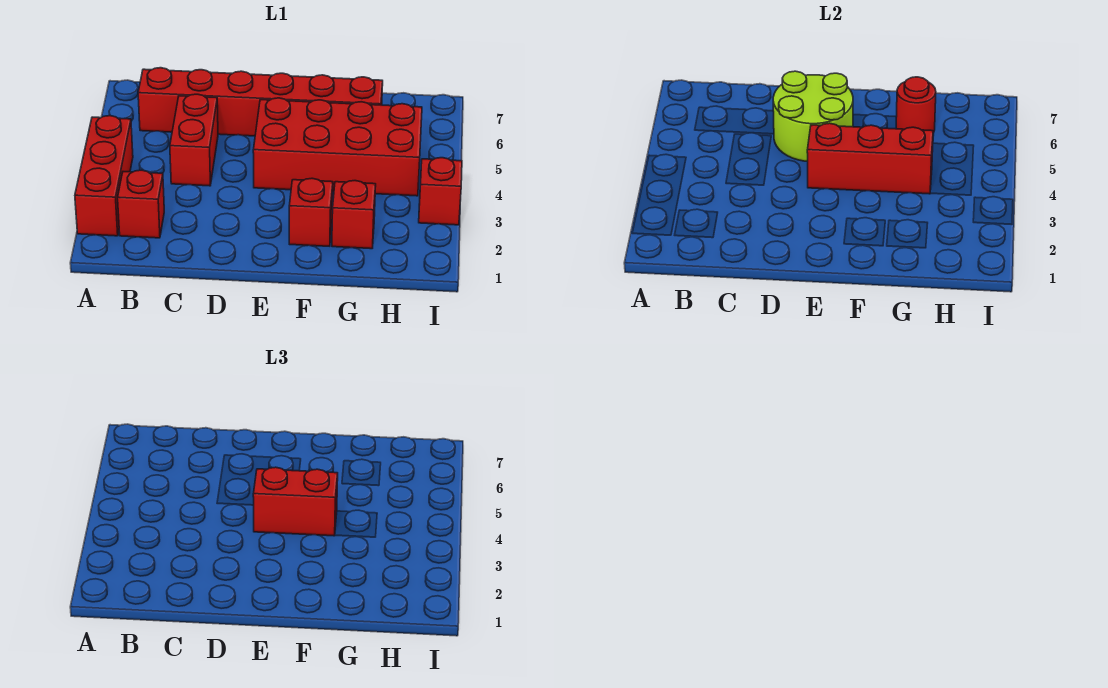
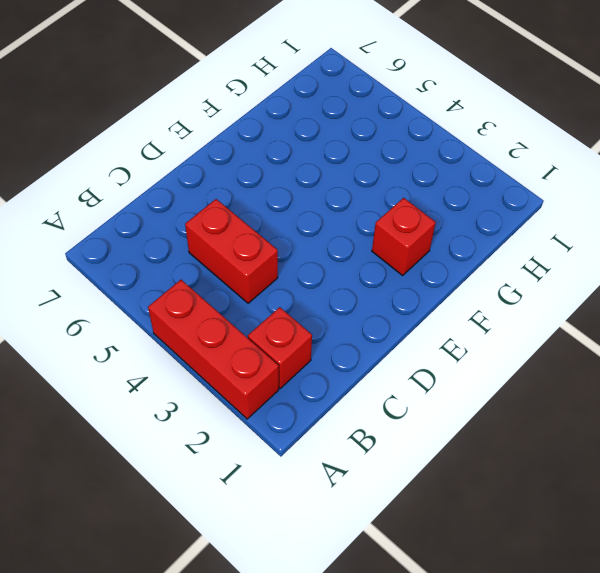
none -> red brick B6:G6 level 1
none -> red brick E4:H5 level 1
none -> red brick G2 level 1

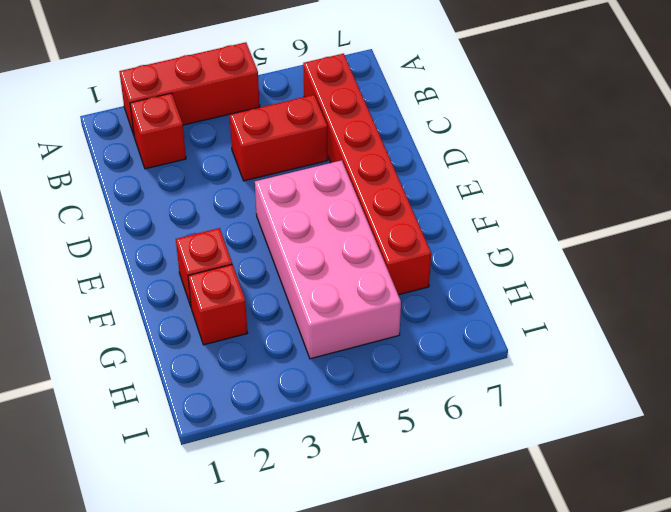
pink brick E4:H5 level 1 -> red brick E4:H5 level 1
none -> red brick I3 level 1
none -> lime round brick D5:E6 level 2
none -> red brick E4:G4 level 2

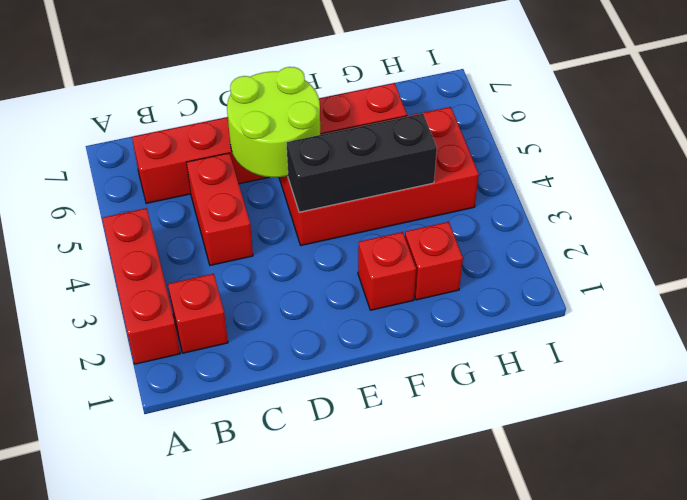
black brick E4:G4 level 2 -> red brick E4:G4 level 2
none -> red brick I3 level 1
none -> red round brick G6 level 2
none -> red brick E4:F4 level 3

